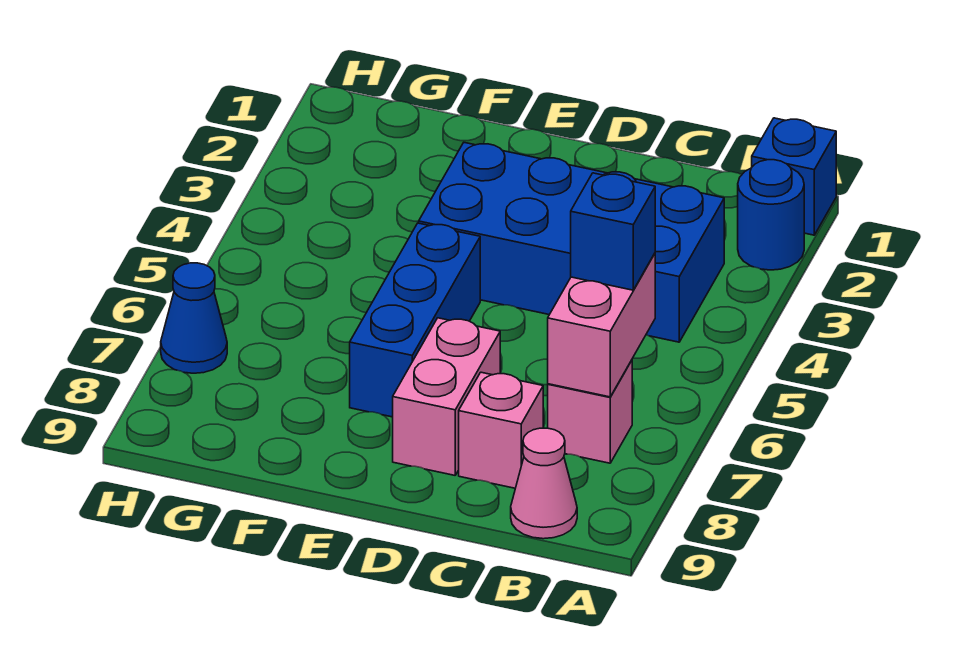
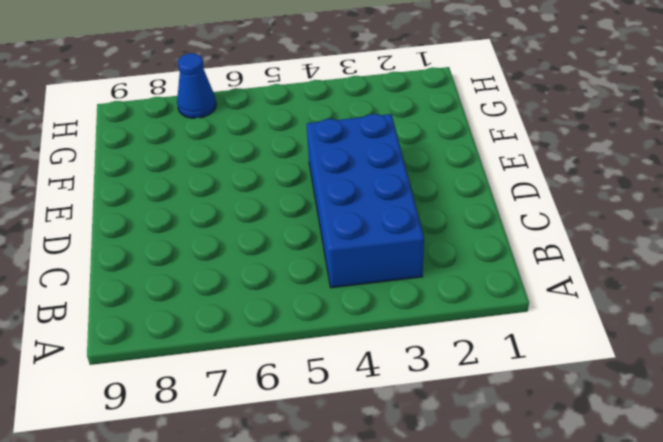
none -> blue brick A1 level 1
none -> blue round brick A2 level 1

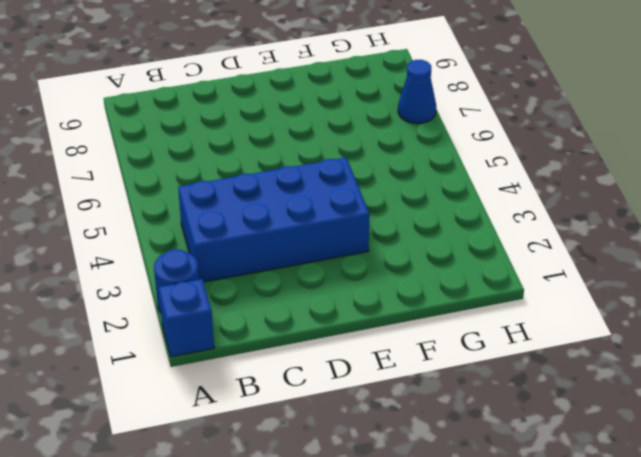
none -> pink brick B7 level 1
none -> pink cone B9 level 1

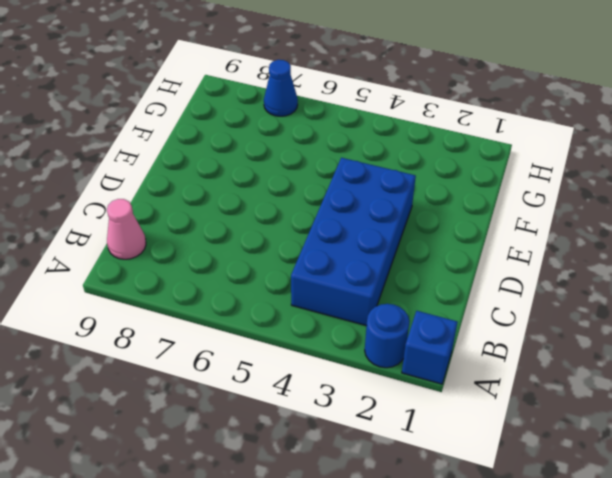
none -> pink brick B7 level 1
none -> pink brick C8 level 1

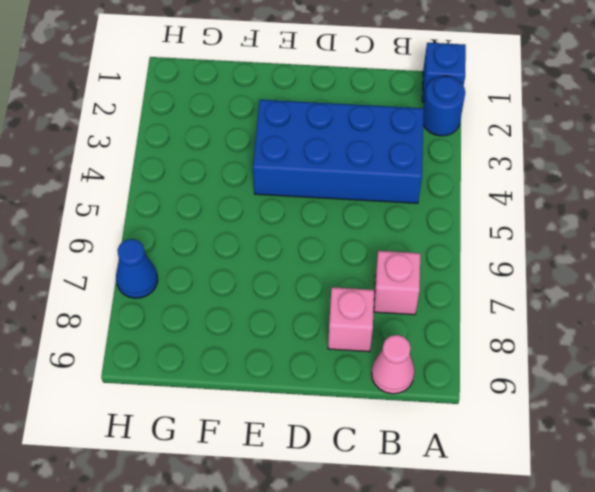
none -> pink brick D7:D8 level 1
none -> blue brick E5:E7 level 1

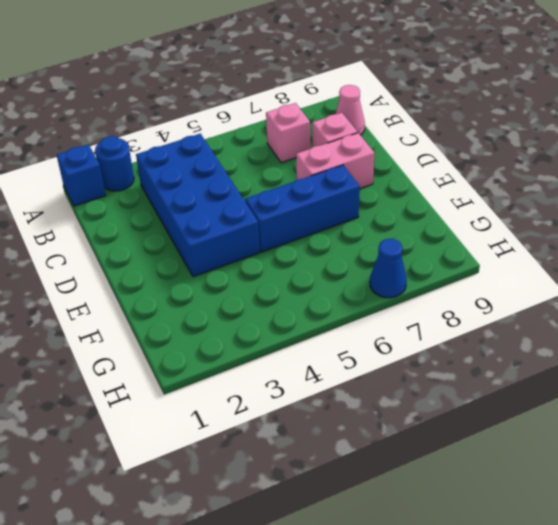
none -> pink brick B6:B7 level 2
none -> blue brick B6 level 3

